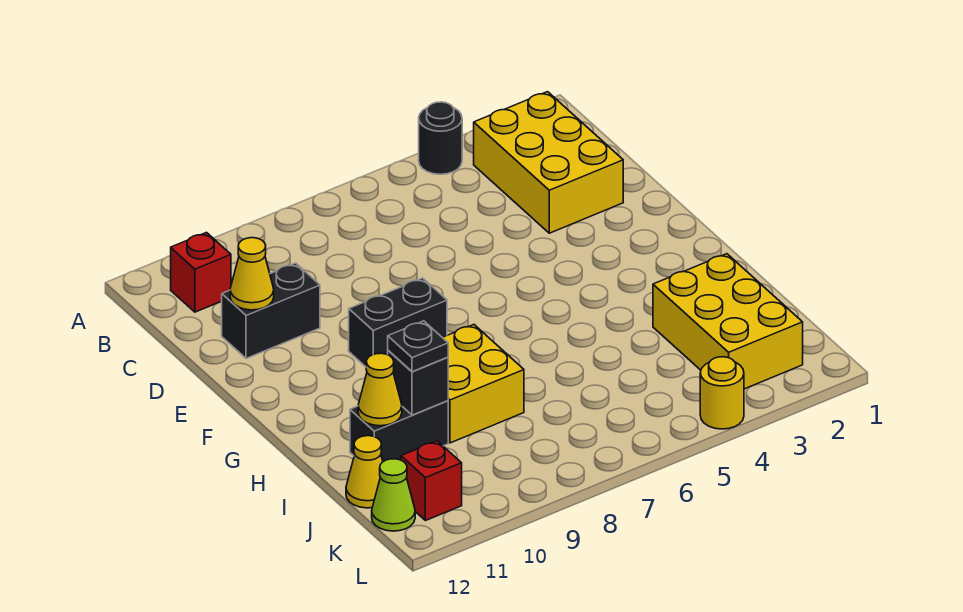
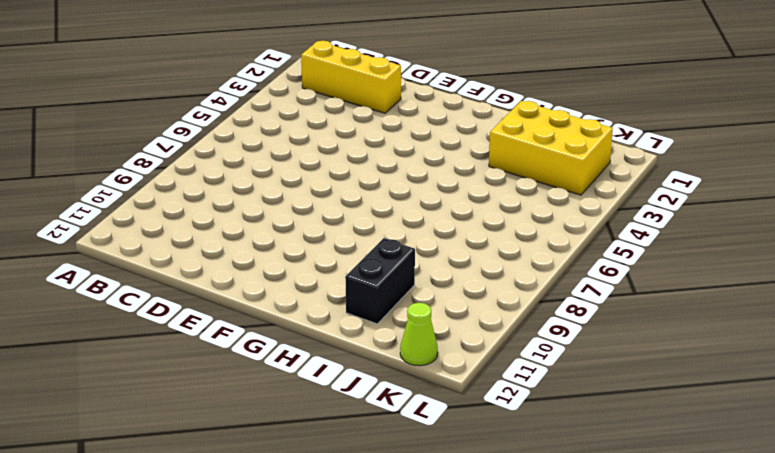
yellow brick B2:D2 level 1 -> yellow brick B2:D3 level 1
none -> black round brick A4 level 1
none -> red brick B11 level 1
none -> black brick D10:D11 level 1

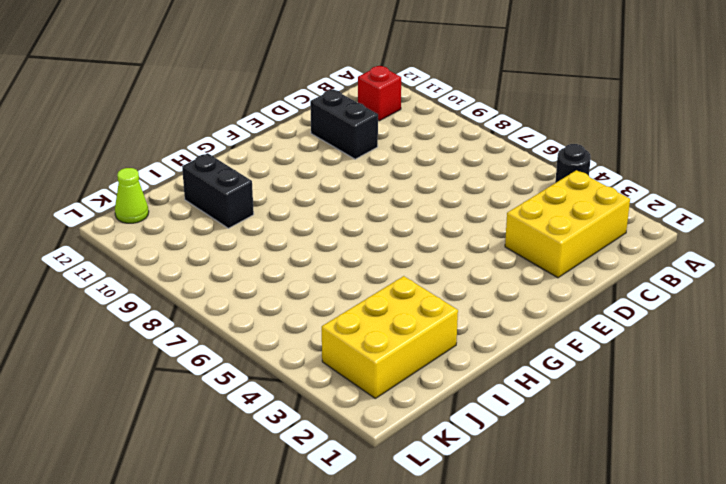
none -> black brick F8:F9 level 1
none -> yellow brick H8:I9 level 1
none -> yellow cone J12 level 1

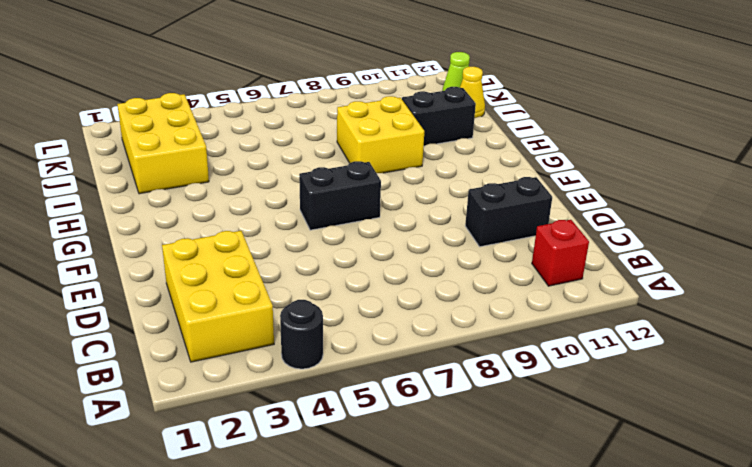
black brick F6:F7 level 1 -> black brick F8:F9 level 1
none -> red brick K11 level 1
none -> yellow round brick L4 level 1
none -> yellow cone D11 level 2

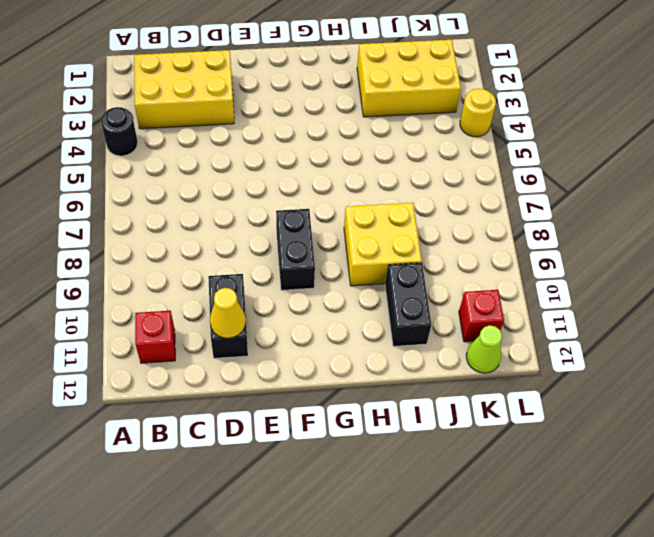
none -> yellow cone J12 level 1
none -> black brick I10 level 2
none -> yellow cone I11 level 2

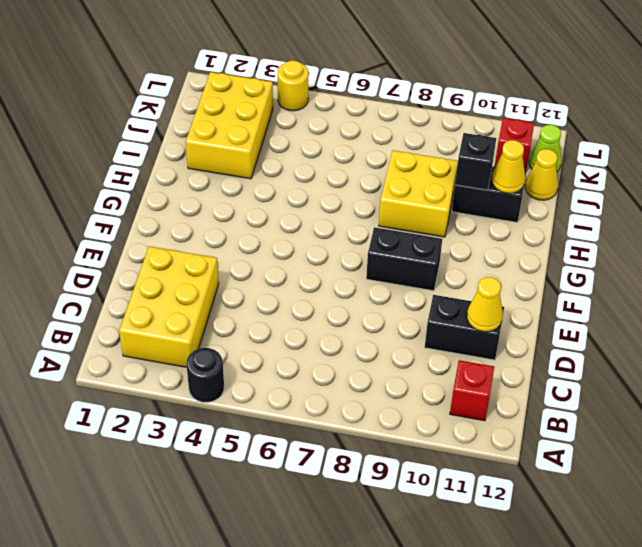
none -> black plate I10 level 3

